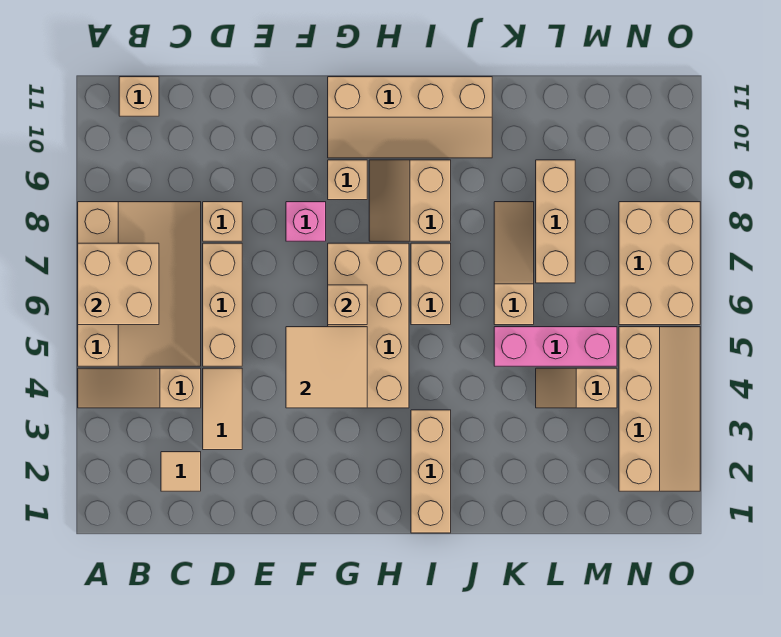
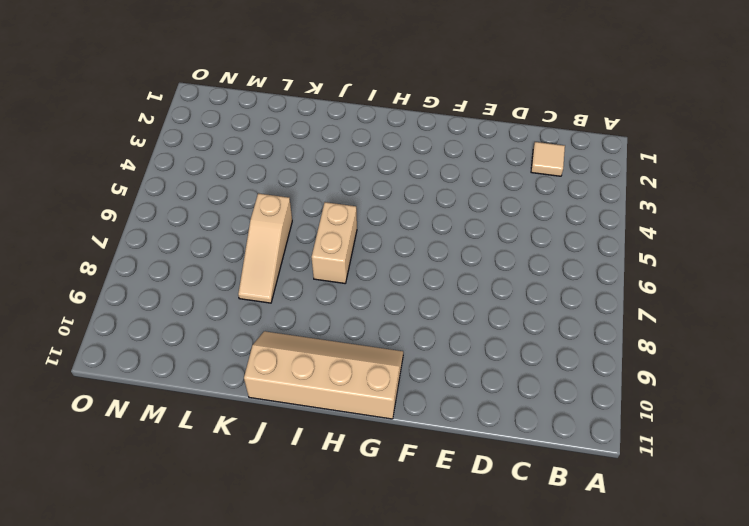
none -> tan slope A4:C4 level 1 top C
none -> tan slope A5:C8 level 1 top A
none -> tan brick B11 level 1

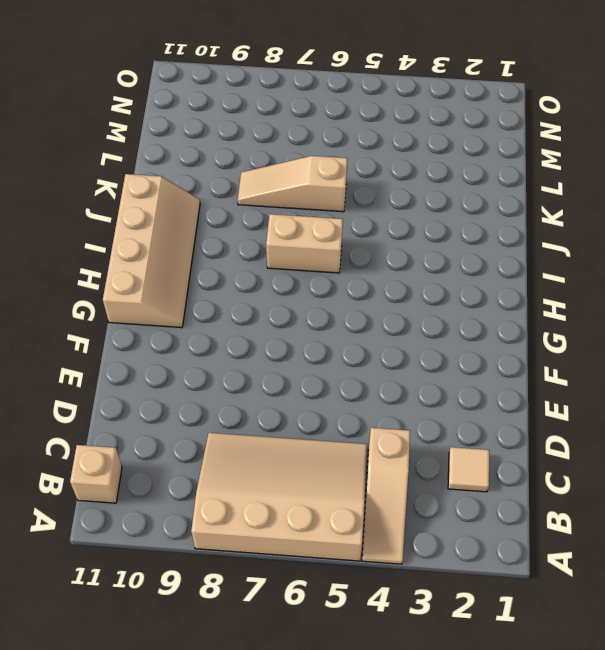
none -> tan tile D3:D4 level 1
none -> tan brick D5:D7 level 1
none -> tan brick D8 level 1

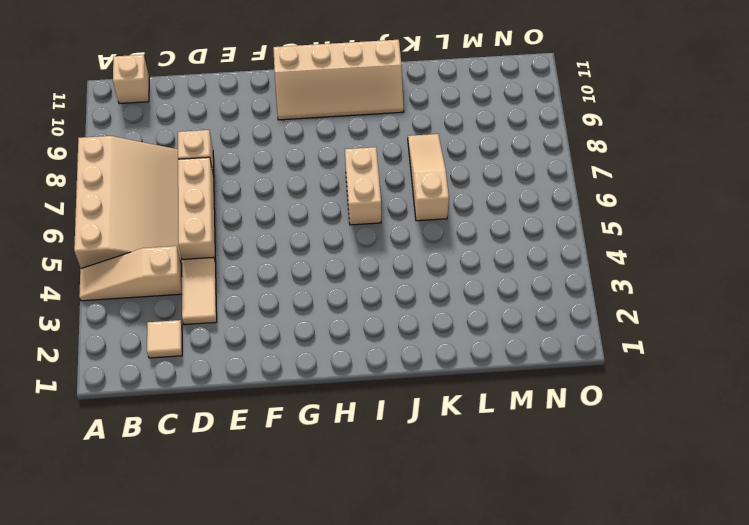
none -> pink brick F8 level 1
none -> tan brick G4:H7 level 1
none -> tan brick G9 level 1

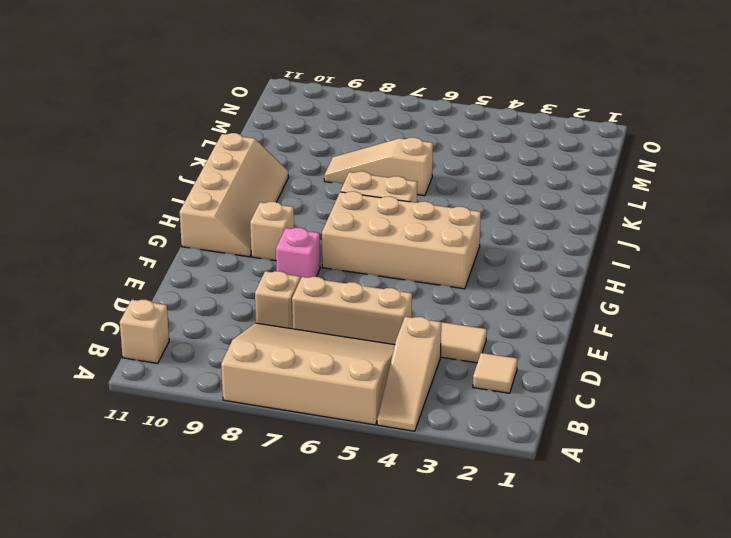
none -> tan slope H8:I9 level 1 top I
none -> tan brick I1:I3 level 1
none -> pink brick K5:M5 level 1

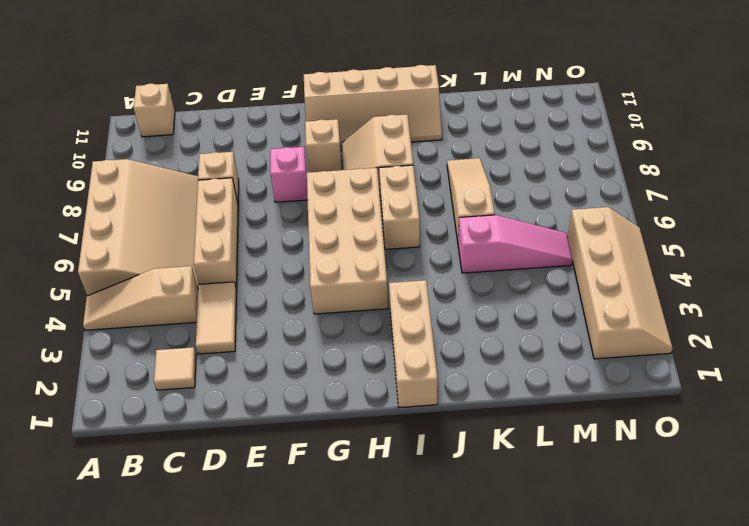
pink slope K5:M5 level 1 top K -> pink brick K5:M5 level 1
none -> tan slope L4:M4 level 1 top M
none -> tan brick L7:L9 level 1
none -> tan brick N6:O8 level 1

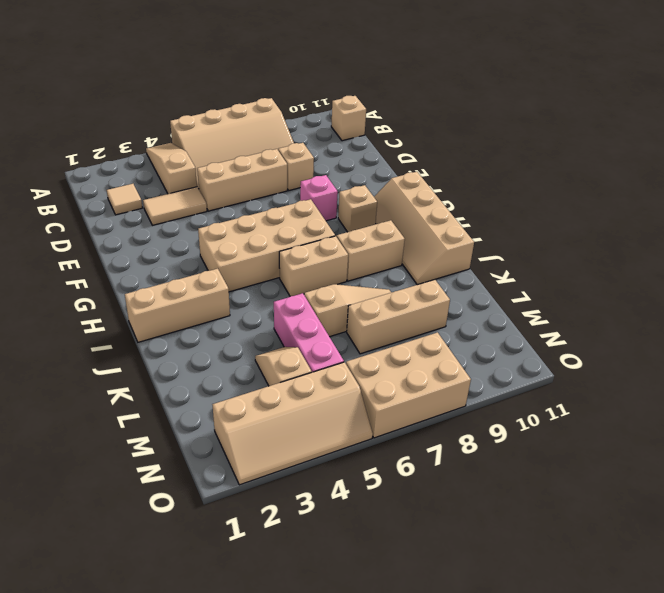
none -> tan brick A6:B7 level 2
none -> tan tile F4:G5 level 2
none -> tan brick G6 level 2

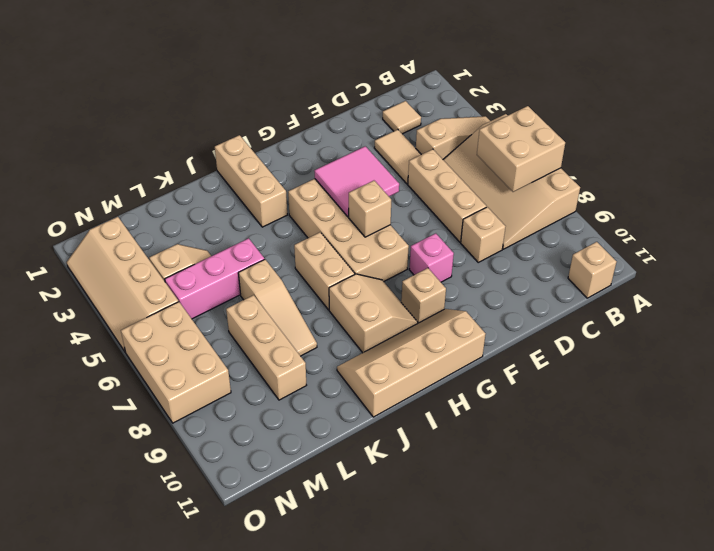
pink tile F4:G5 level 2 -> tan tile F4:G5 level 2

